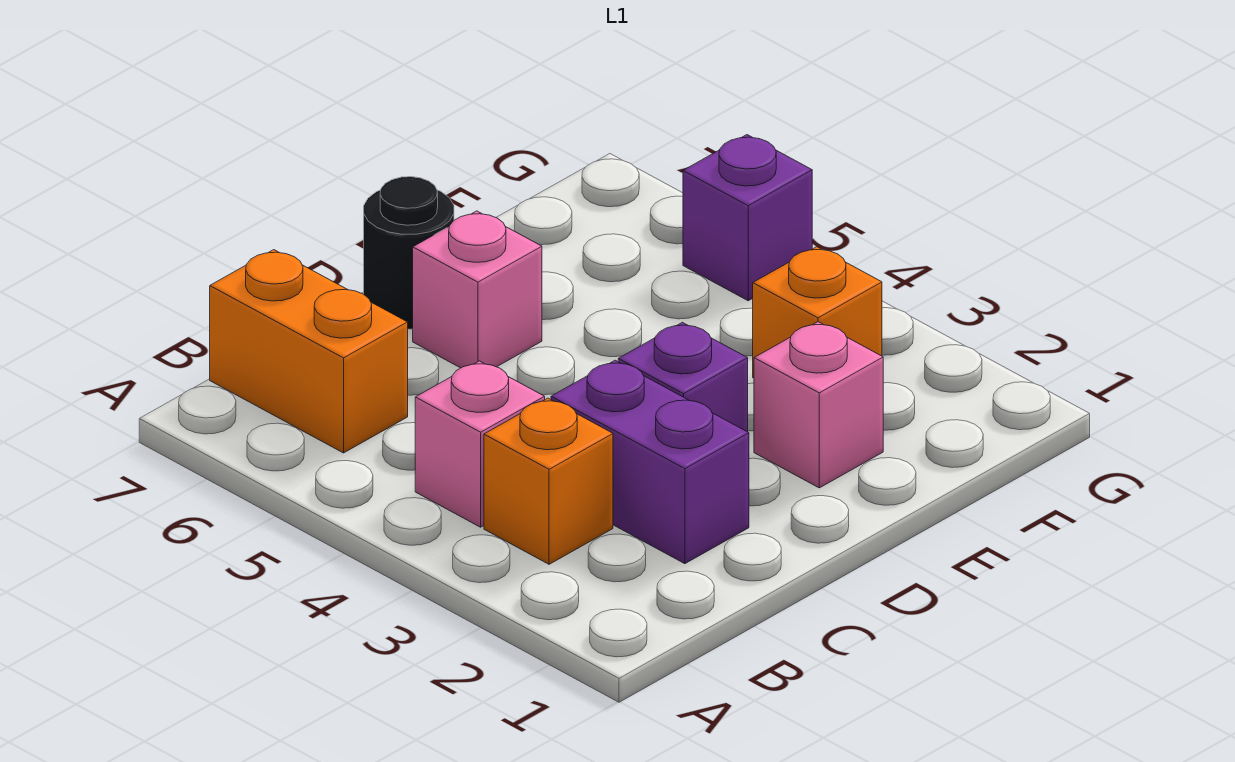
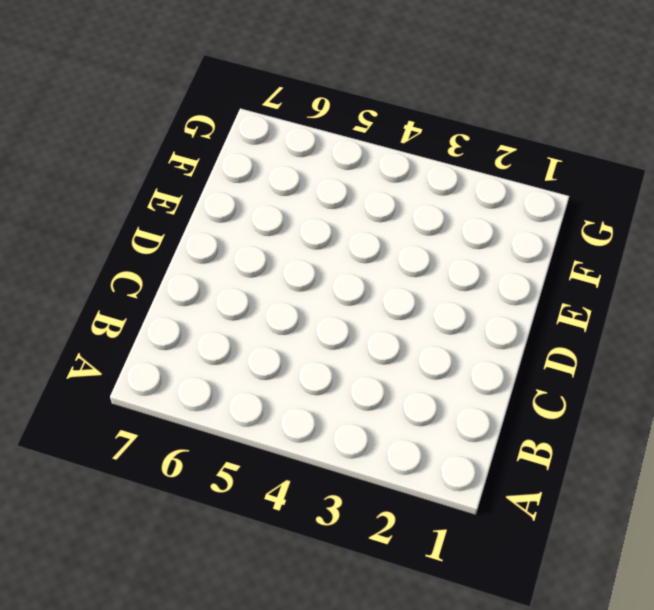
none -> orange brick B3 level 1
none -> pink brick B4 level 1

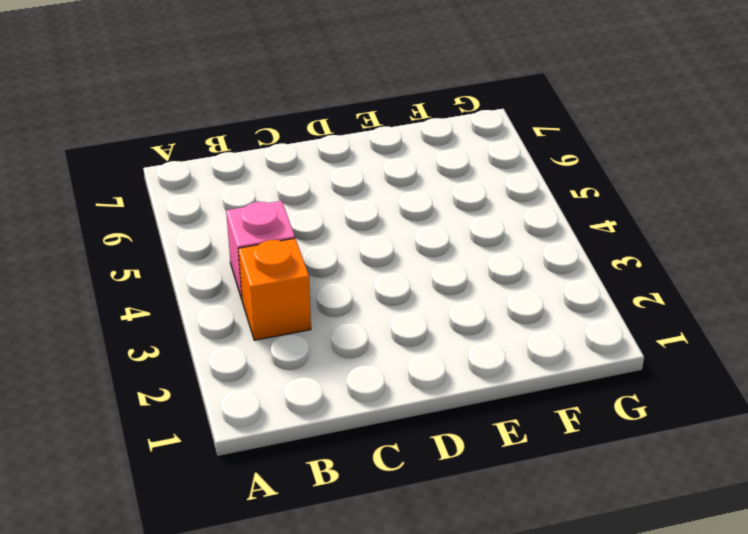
none -> orange brick B6:B7 level 1
none -> purple brick C2:C3 level 1

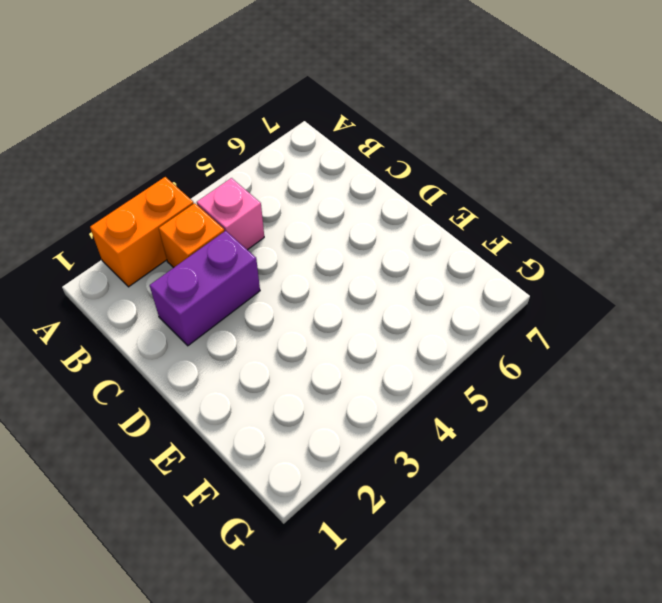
orange brick A2:A3 level 1 -> orange brick B6:B7 level 1
none -> purple brick D3 level 1
none -> pink brick D6 level 1

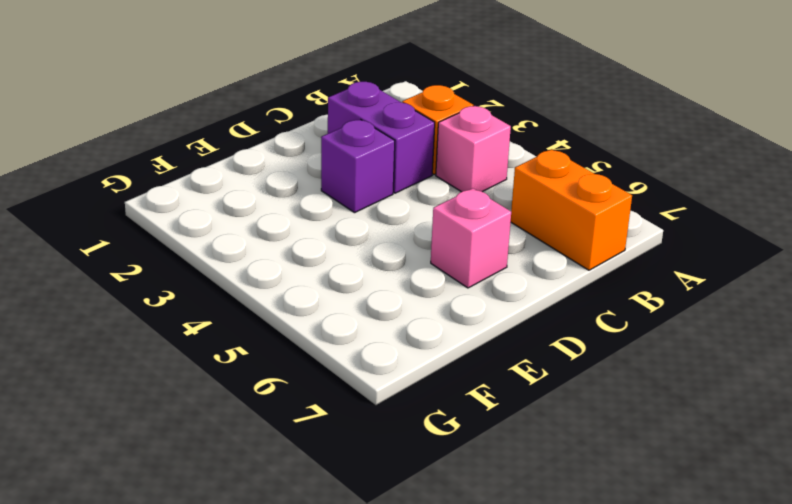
none -> black round brick D7 level 1
none -> pink brick E2 level 1

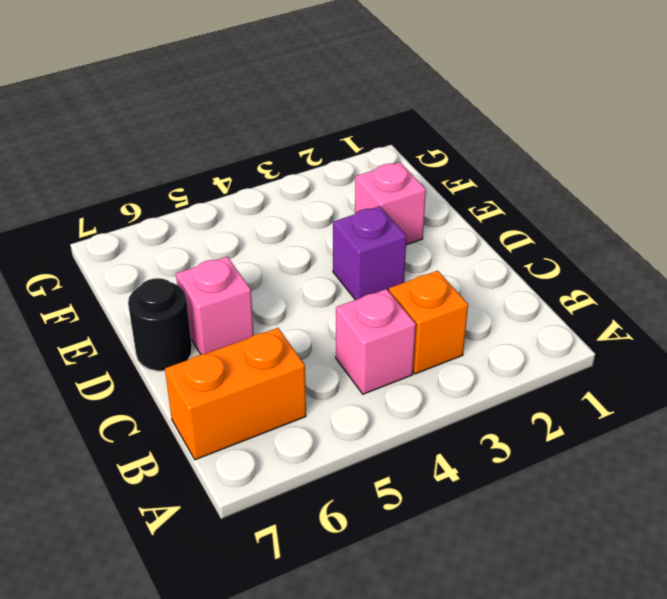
none -> purple brick C2:C3 level 1
none -> orange brick F3 level 1

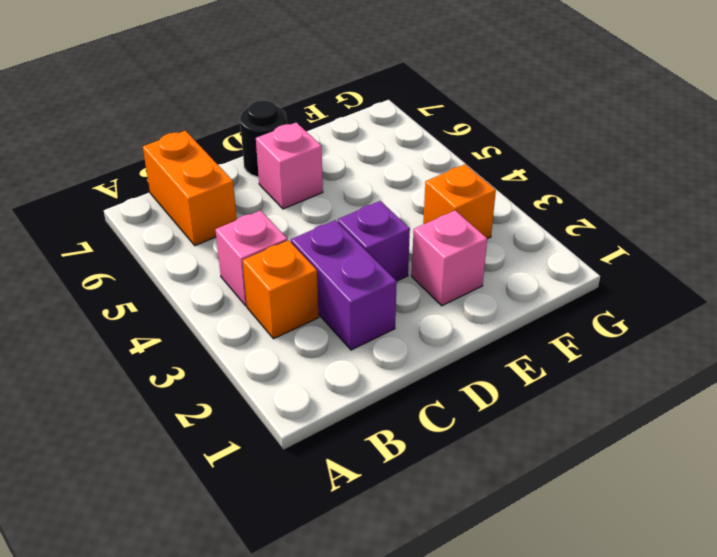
none -> purple brick G5 level 1

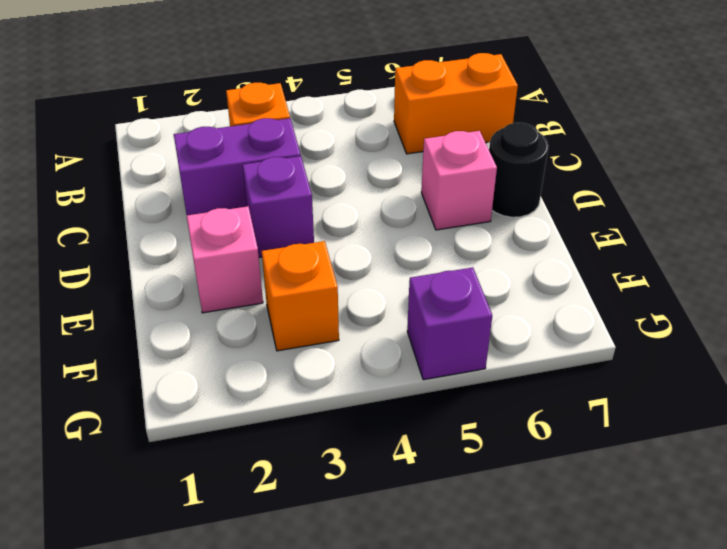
none -> pink brick B4 level 1

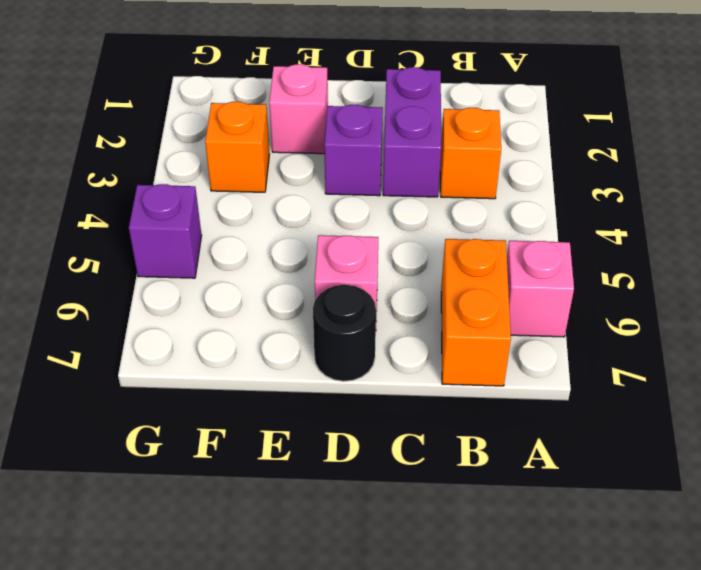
pink brick A6 level 1 -> pink brick B4 level 1

